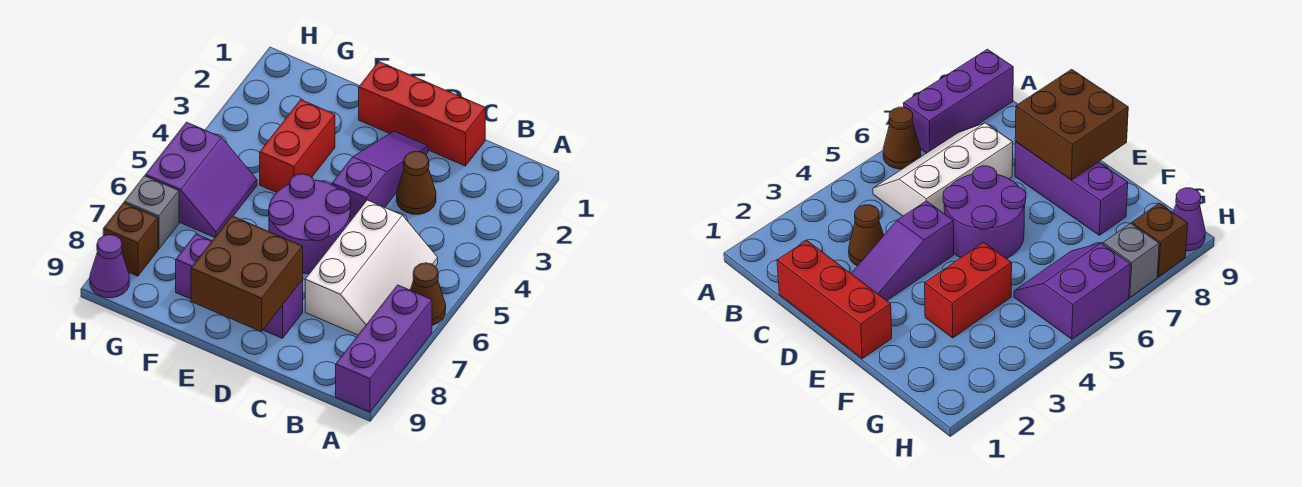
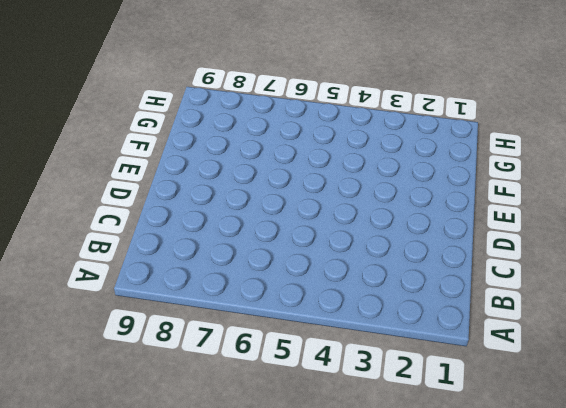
none -> brown cone A6 level 1
none -> purple brick A7:A9 level 1
none -> white slope B5:C7 level 1 top C

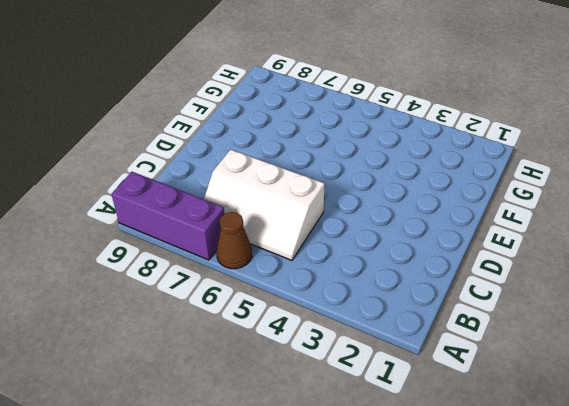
none -> red brick C1:E1 level 1
none -> brown cone C3 level 1
none -> purple slope D2:D4 level 1 top 4

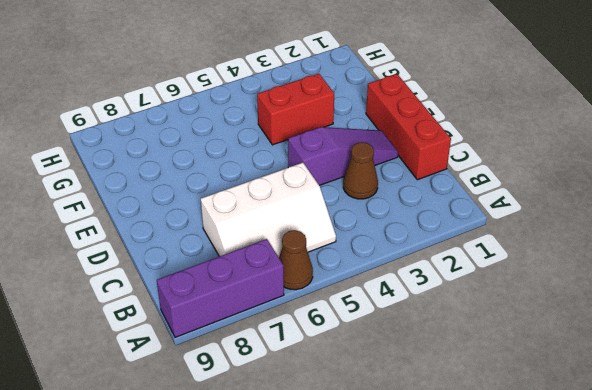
none -> purple round brick D5:E6 level 1
none -> purple brick D8:F8 level 1
none -> purple slope G5:H6 level 1 top H

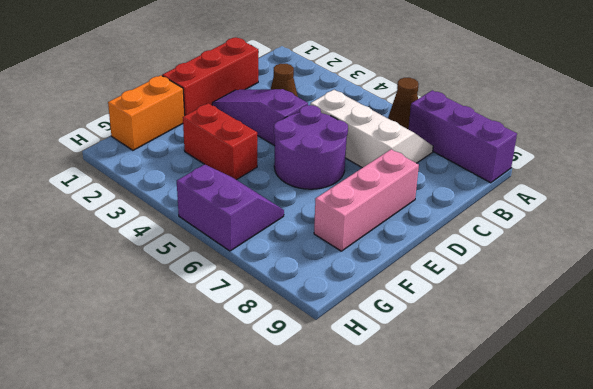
pink brick D8:F8 level 1 -> purple brick D8:F8 level 1
orange brick F1:G1 level 1 -> none
none -> grey brick H7 level 1
none -> brown brick H8 level 1
none -> purple cone H9 level 1

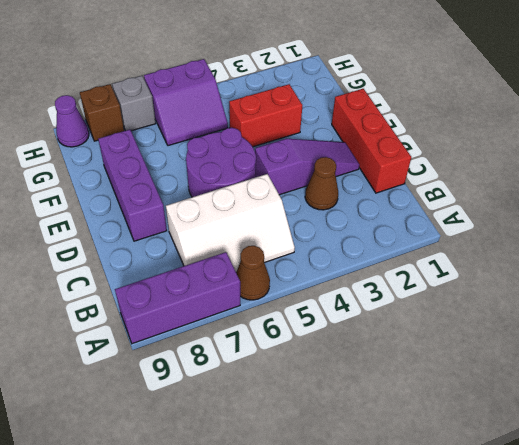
none -> brown brick D8:E9 level 2

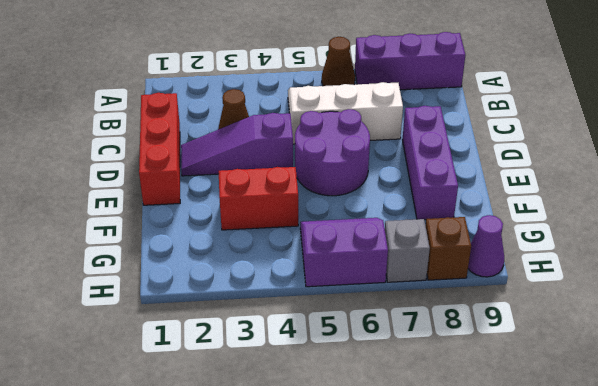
none -> brown brick D8:E9 level 2

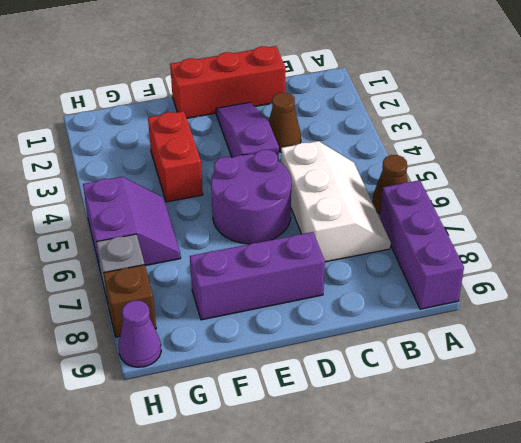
none -> brown brick D8:E9 level 2

